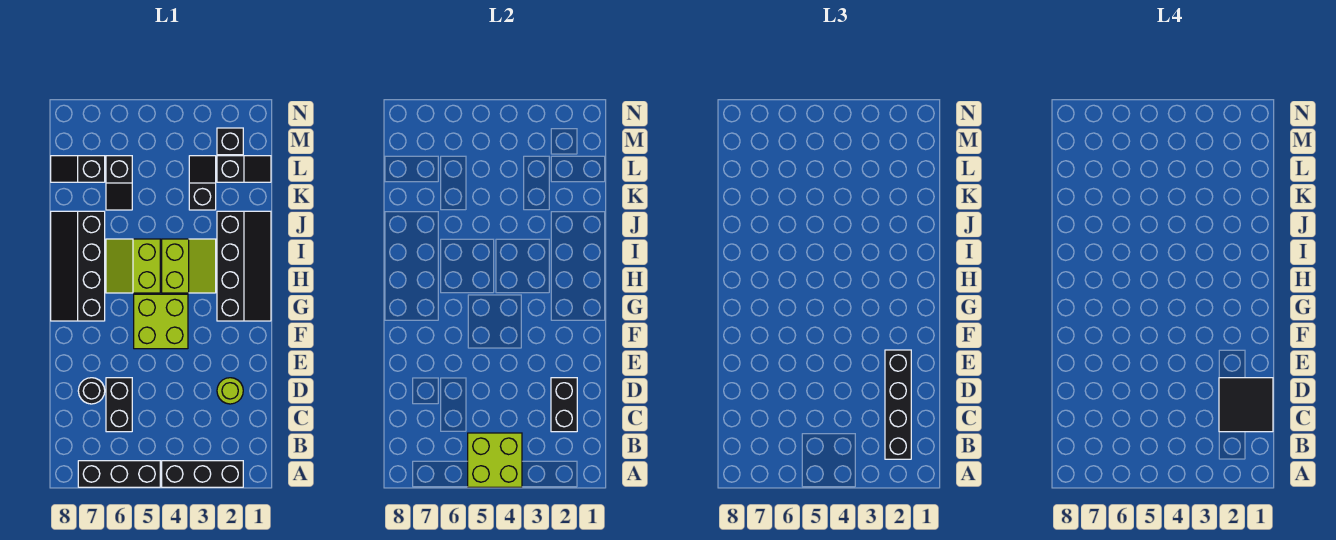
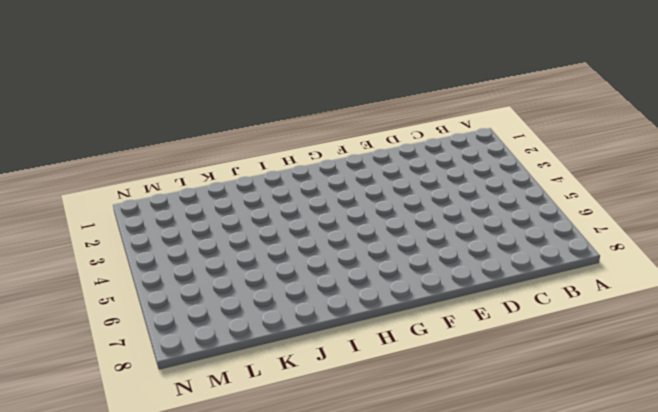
none -> black brick A2:A4 level 1
none -> black brick A5:A7 level 1
none -> black brick C6:D6 level 1

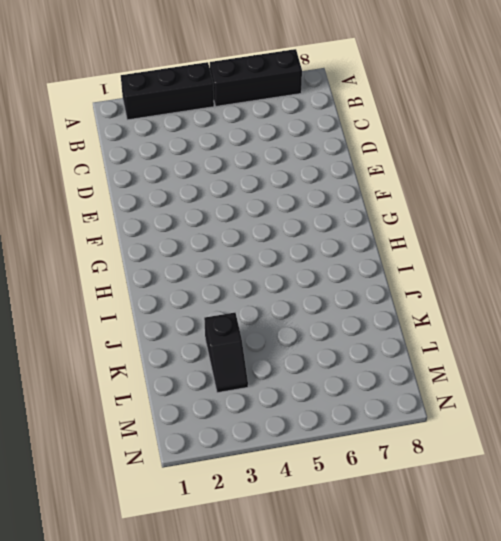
none -> black brick C6:D6 level 1
none -> lime round brick D2 level 1
none -> black round brick D7 level 1

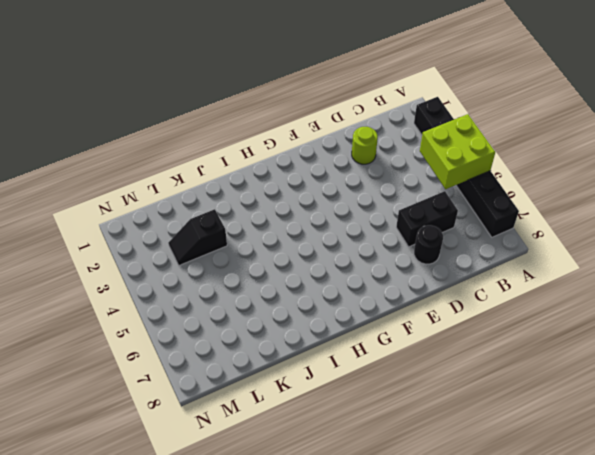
none -> lime brick F4:G5 level 1
none -> black slope G1:J2 level 1 top 2
none -> black slope G7:J8 level 1 top 7

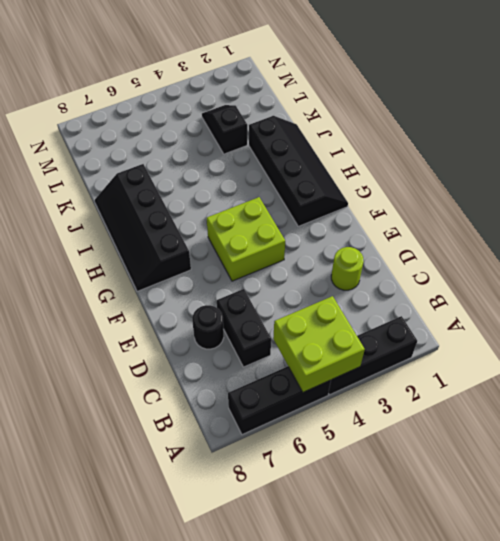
none -> lime slope H3:I4 level 1 top 4
none -> lime slope H5:I6 level 1 top 5
none -> black slope K6:L6 level 1 top L

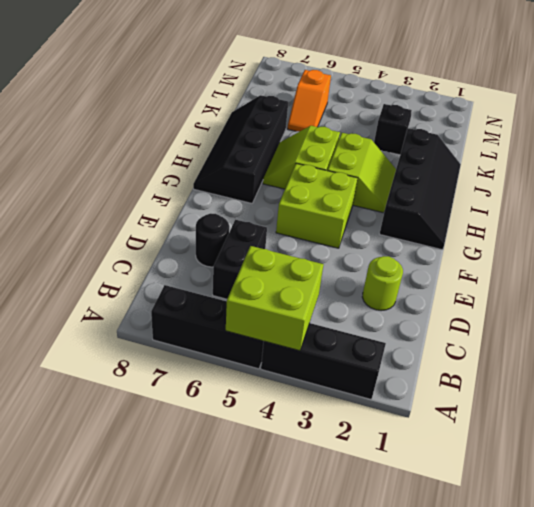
orange slope K6:L6 level 1 top L -> black slope K6:L6 level 1 top L
none -> black slope L1:L2 level 1 top 2
none -> black slope L7:L8 level 1 top 7
none -> black brick M2 level 1

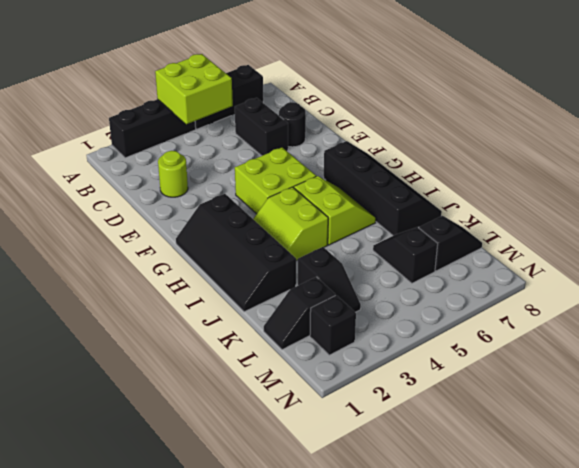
none -> black brick C2:D2 level 2
none -> black brick B2:E2 level 3
none -> black tile C1:D2 level 4

